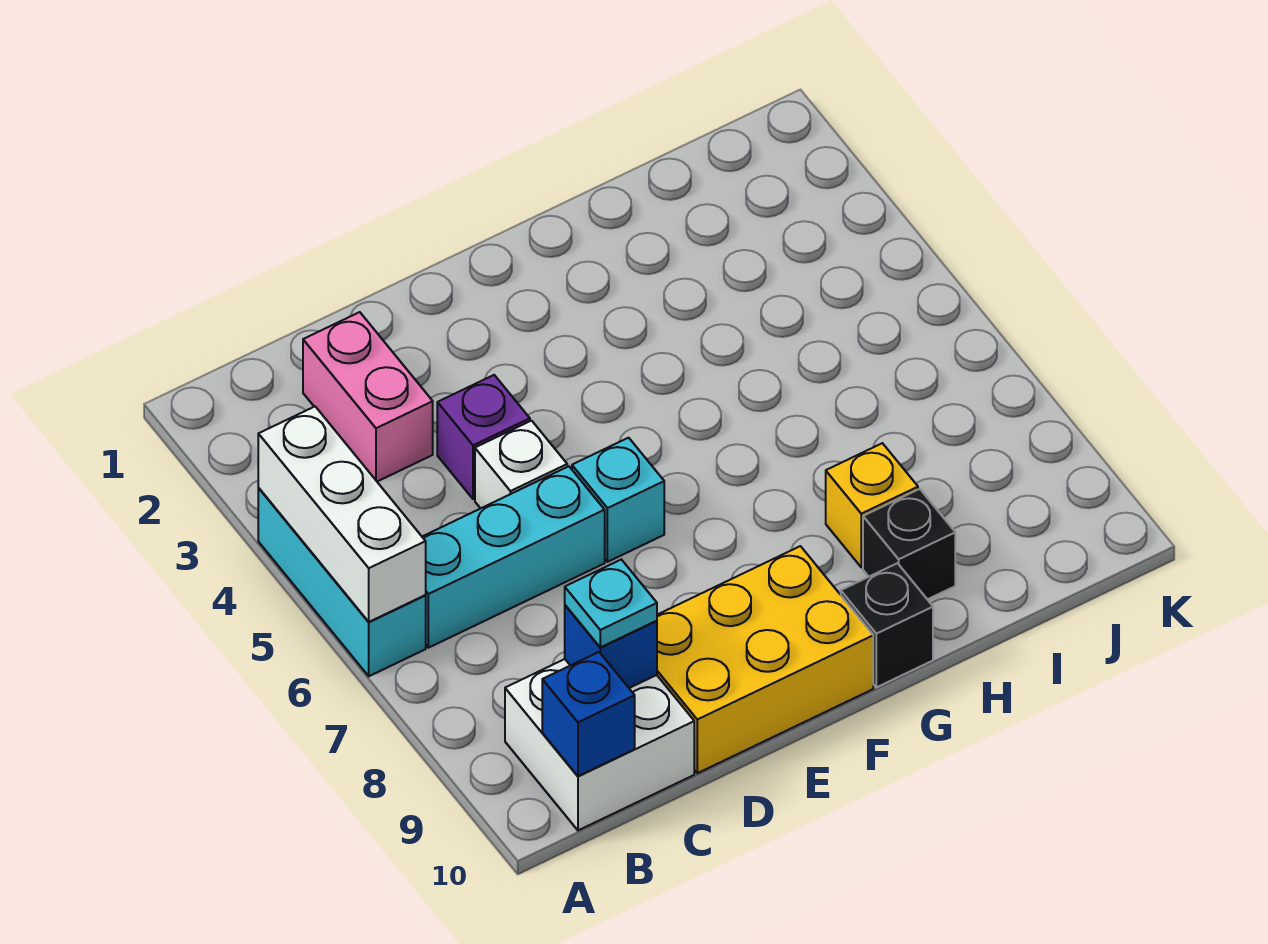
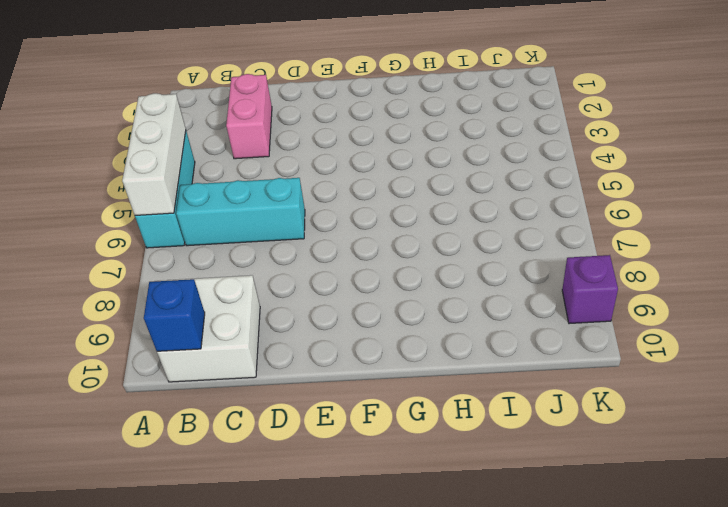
purple brick K9 level 1 -> purple brick D4 level 1
none -> white brick D5 level 1
none -> yellow brick D9:F10 level 1
none -> cyan brick E6 level 1

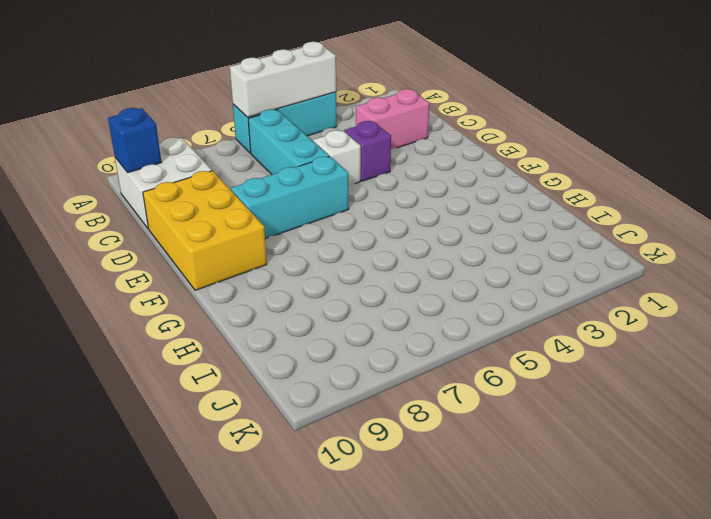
cyan brick E6:E8 level 1 -> cyan brick E6 level 1
none -> black brick G10 level 1
none -> yellow brick H8 level 1
none -> black brick H9 level 1

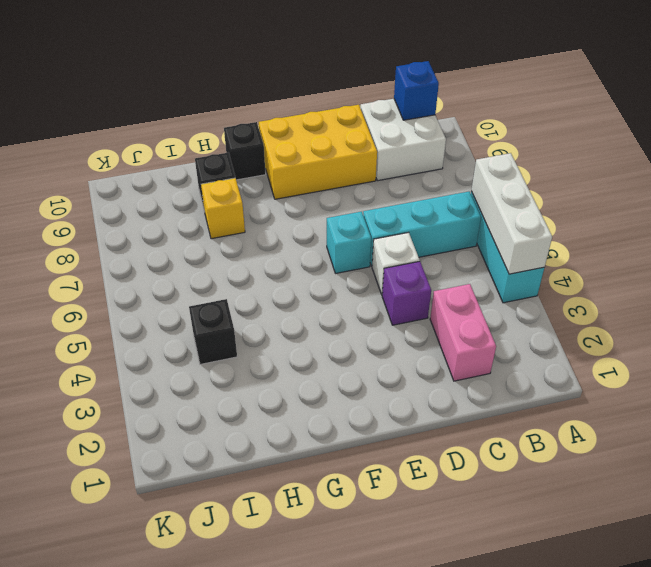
black brick I4 level 1 -> none
none -> blue brick C9 level 2
none -> cyan plate C9 level 3

